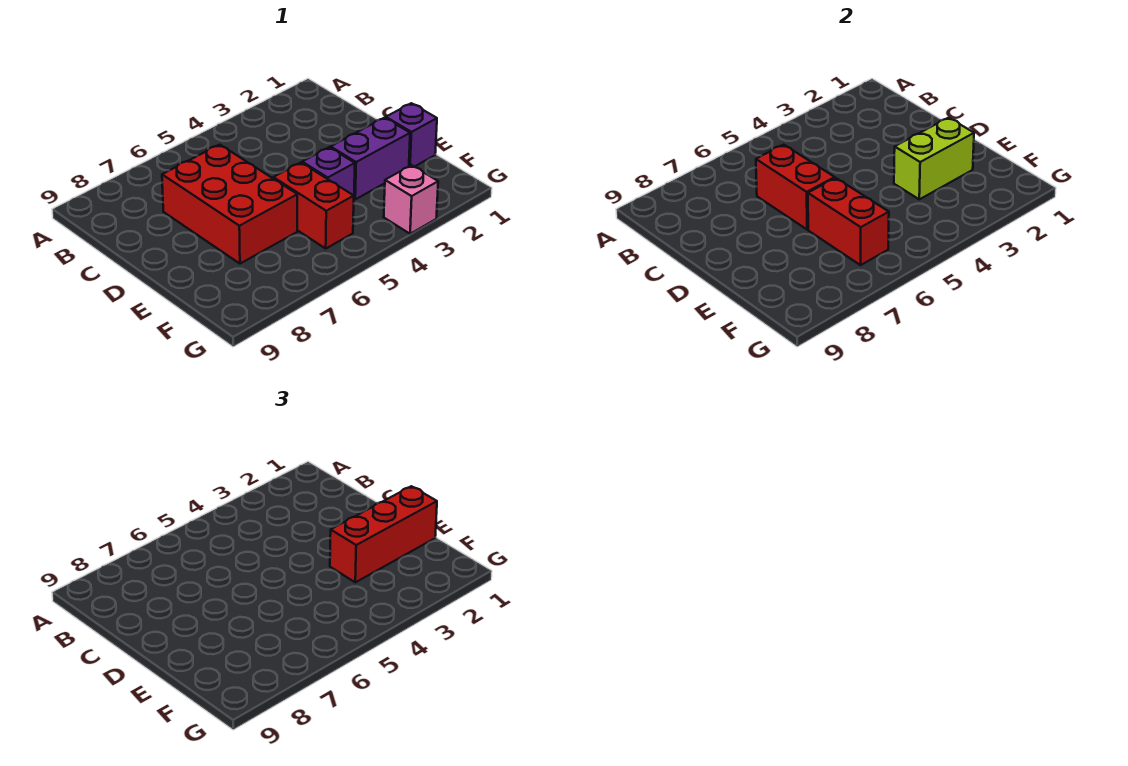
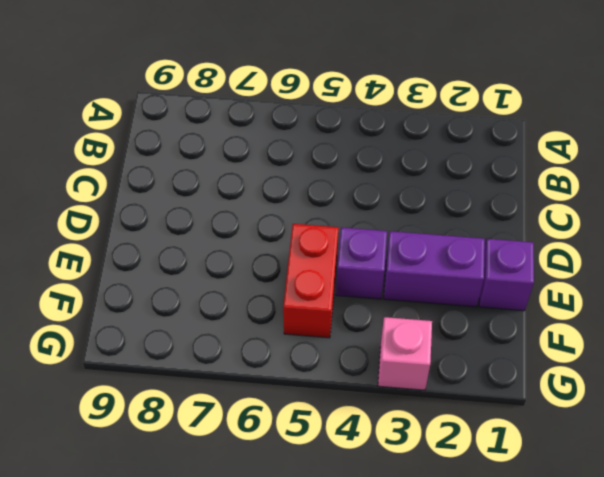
none -> red brick C6:E7 level 1
none -> red brick C6:D6 level 2

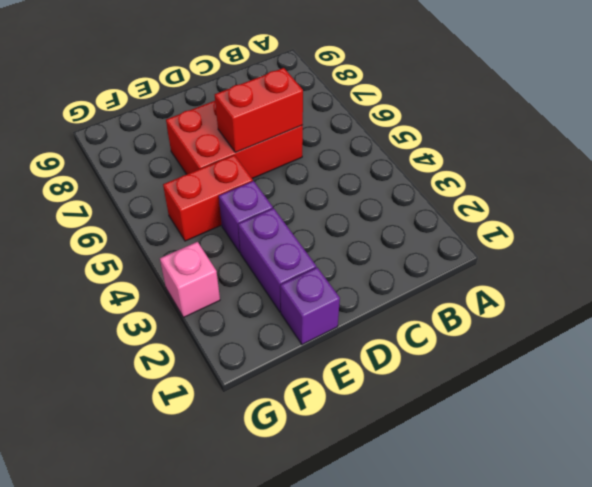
none -> lime brick E2:E3 level 2
none -> red brick E6:F6 level 2

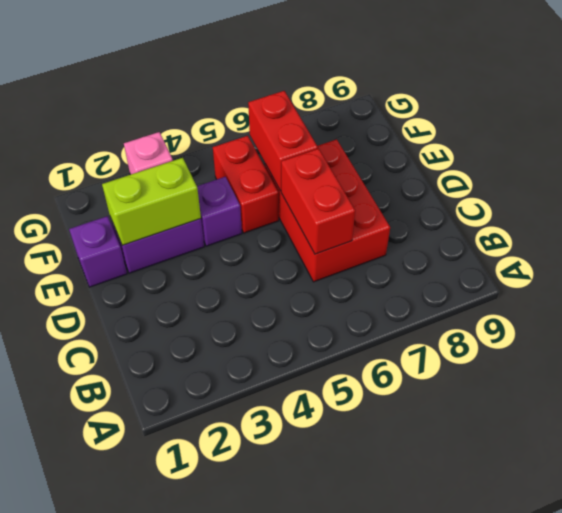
none -> red brick E1:E3 level 3

